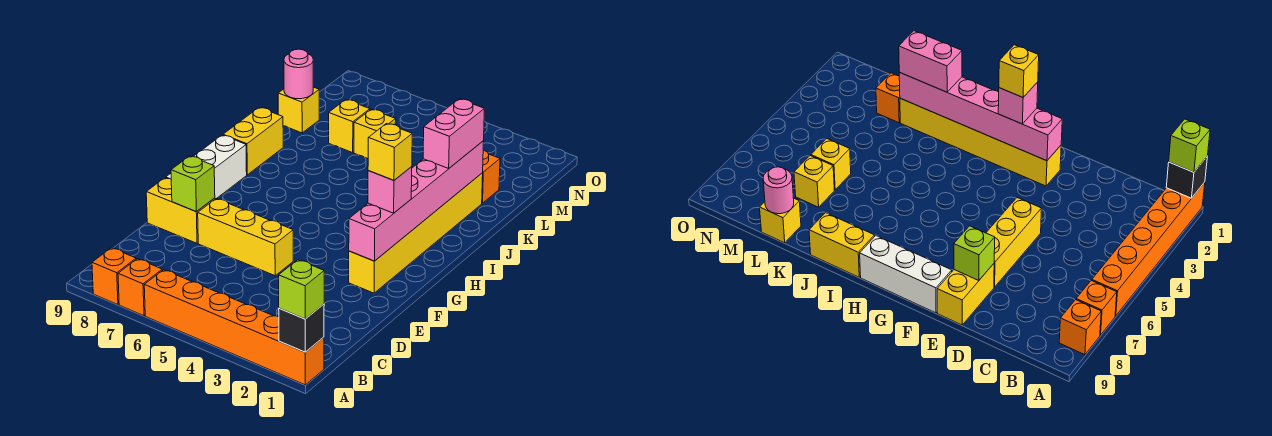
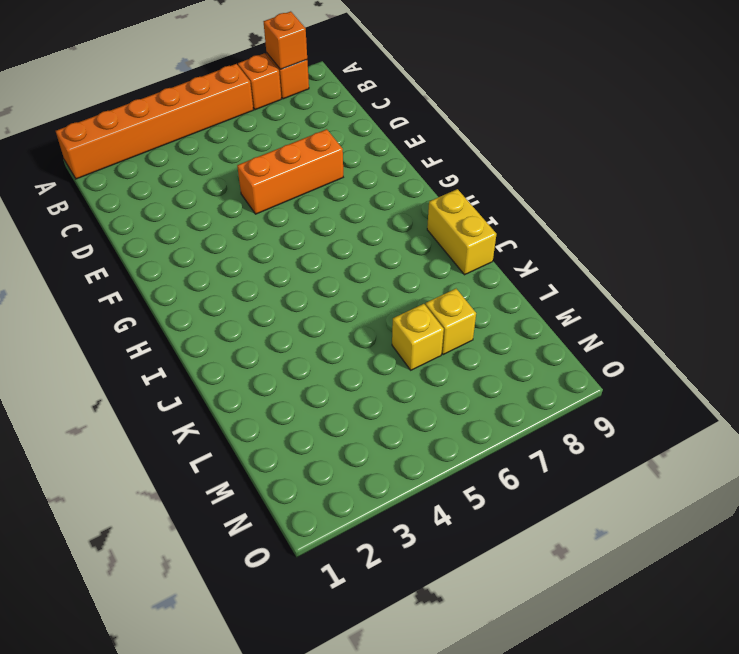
orange brick A8 level 2 -> orange brick L2 level 1
orange brick E5:E7 level 1 -> yellow brick E5:E7 level 1
none -> yellow brick E8:E9 level 1
none -> yellow brick F2:K2 level 1
none -> white brick F9:H9 level 1

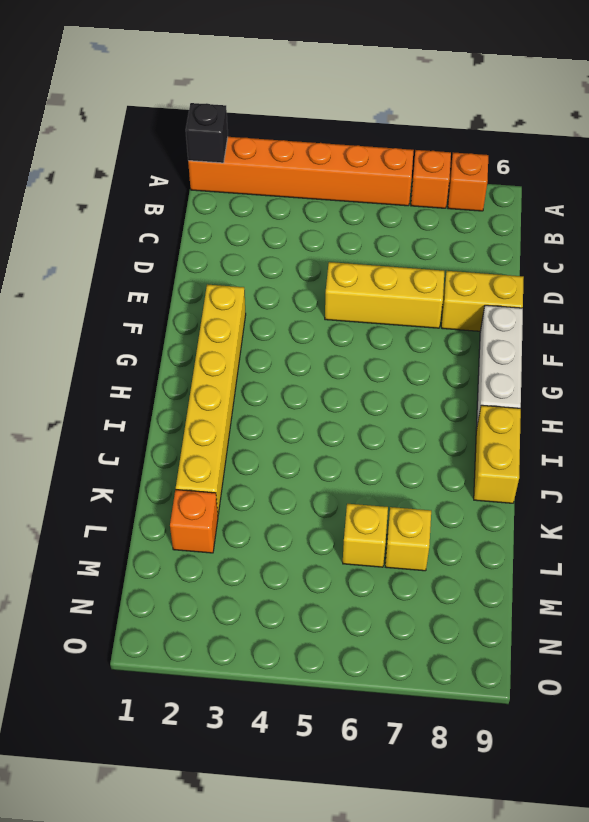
none -> yellow brick L9 level 1
none -> lime brick E8 level 2
none -> pink brick F2:K2 level 2

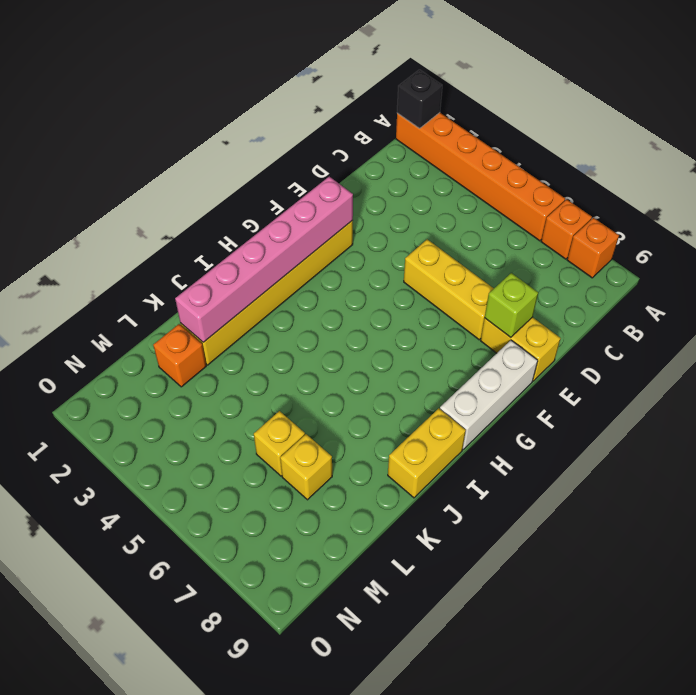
none -> yellow brick L9 level 1
none -> pink round brick L9 level 2
none -> lime brick A1 level 3

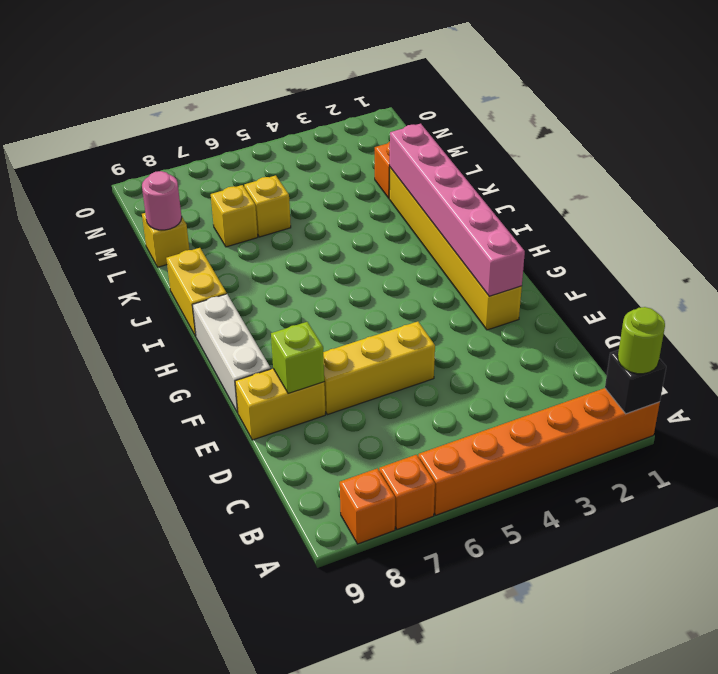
lime round brick A1 level 3 -> lime brick A1 level 3
none -> pink brick G2 level 3
none -> pink brick J2:K2 level 3
none -> yellow brick G2 level 4

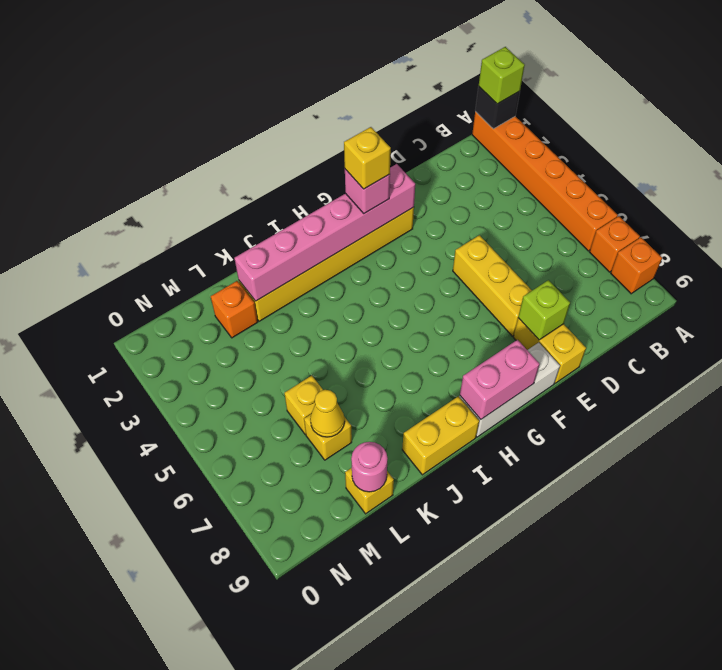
pink brick G9:H9 level 2 -> pink brick J2:K2 level 3
yellow cone L7 level 2 -> none

